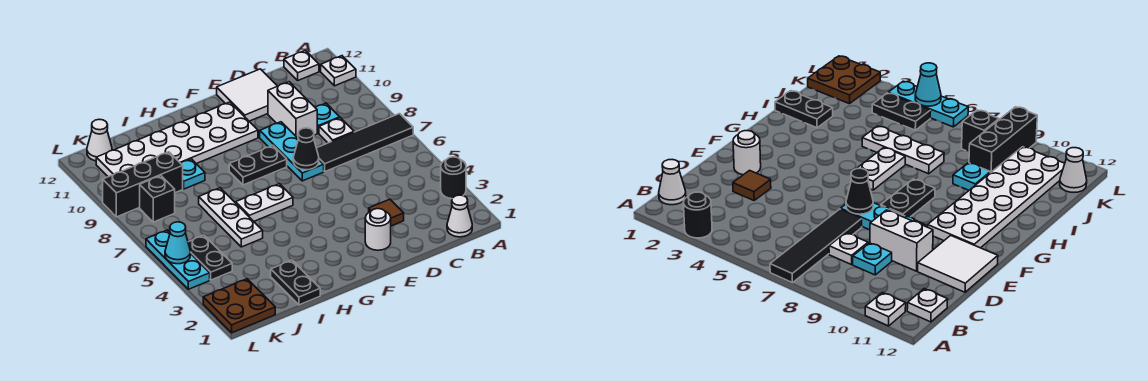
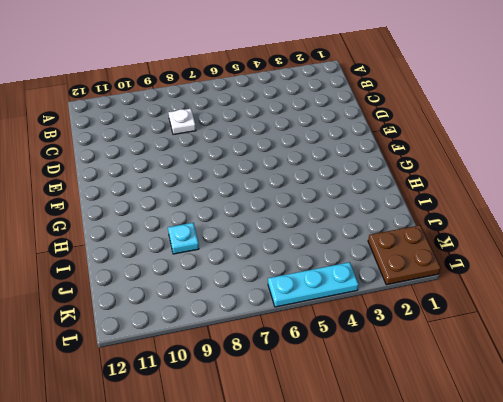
none -> black round brick A3 level 1
none -> black tile A7:D7 level 1
none -> white plate A11 level 1

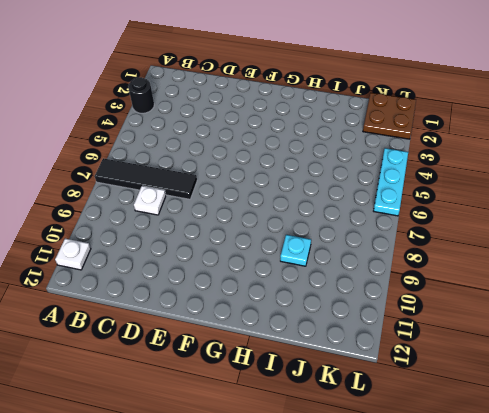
none -> white cone B1 level 1
none -> white plate B12 level 1
none -> cyan plate C9 level 1

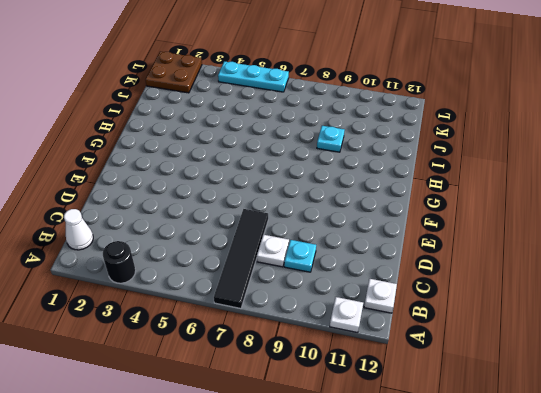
none -> brown tile D3 level 1
none -> white brick D9:D10 level 1
none -> white tile D11:E12 level 1

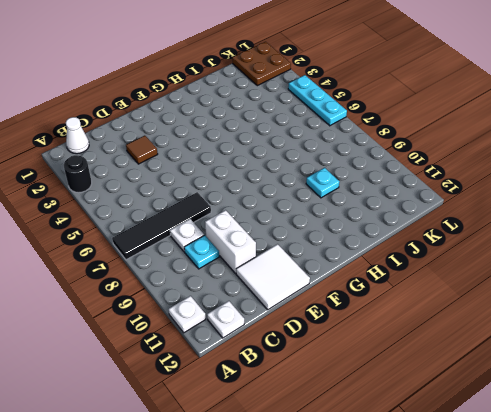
none -> white round brick E2 level 1
none -> cyan plate E7:E9 level 1
none -> black plate F8:G8 level 1

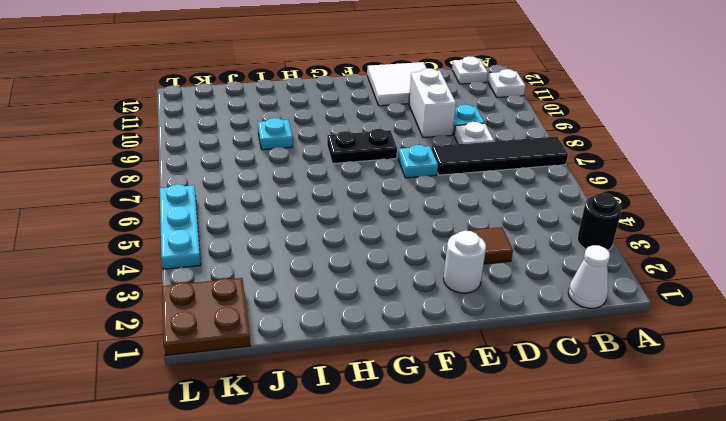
cyan plate E7 level 1 -> cyan plate E7:E9 level 1
none -> white plate F10:K11 level 1
none -> white plate G6:H6 level 1
none -> black plate I1:I2 level 1

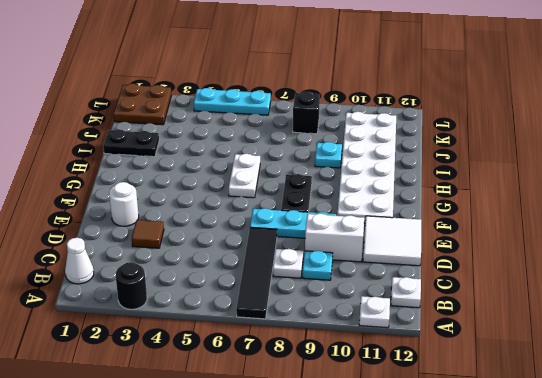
none -> white plate I5:I7 level 1
none -> black brick J9:L9 level 1
none -> black plate K4:K5 level 1

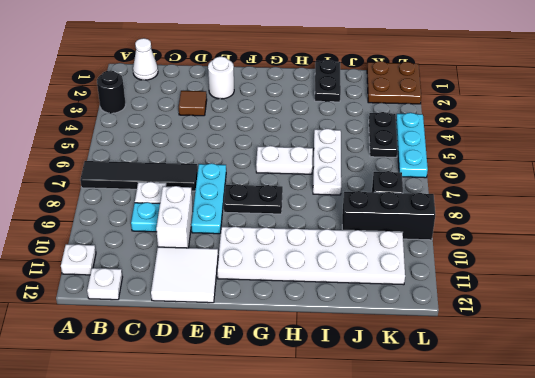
none -> cyan plate I9 level 1
none -> white cone K12 level 1
none -> black cone E7 level 2

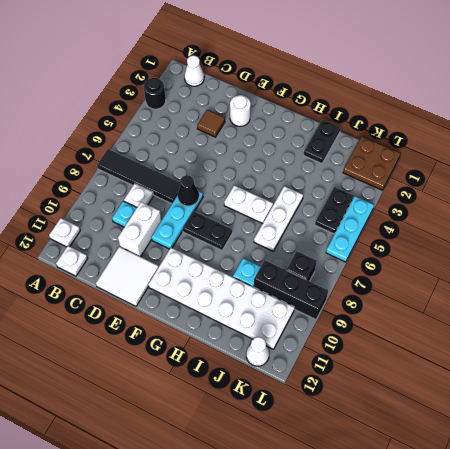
none -> cyan cone L5 level 2

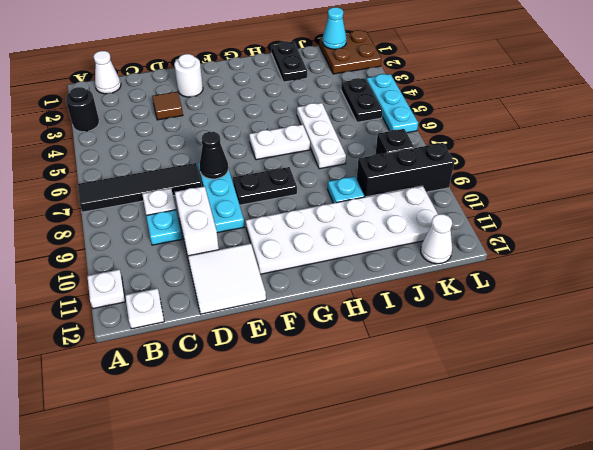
cyan cone K1 level 2 -> cyan cone L5 level 2

